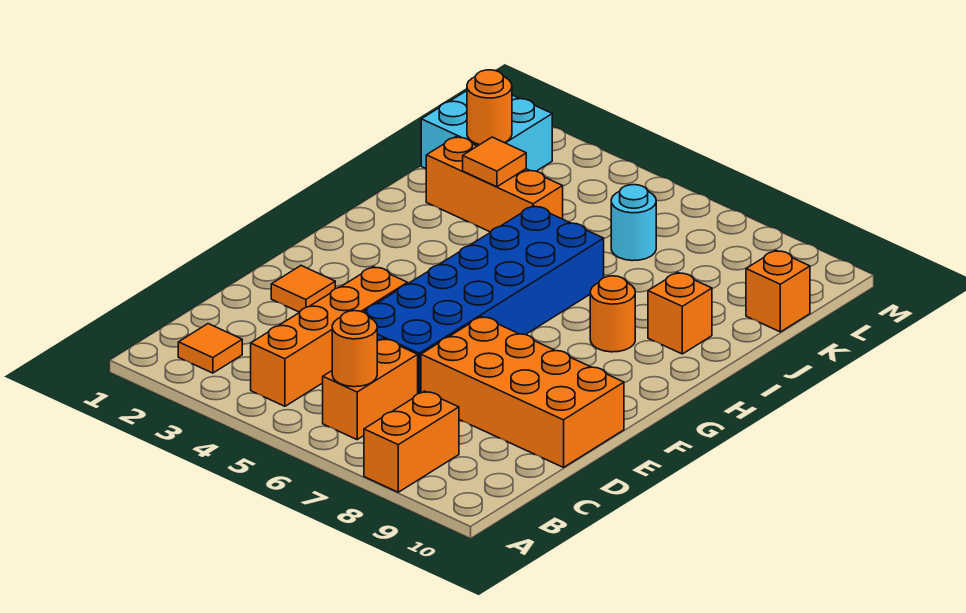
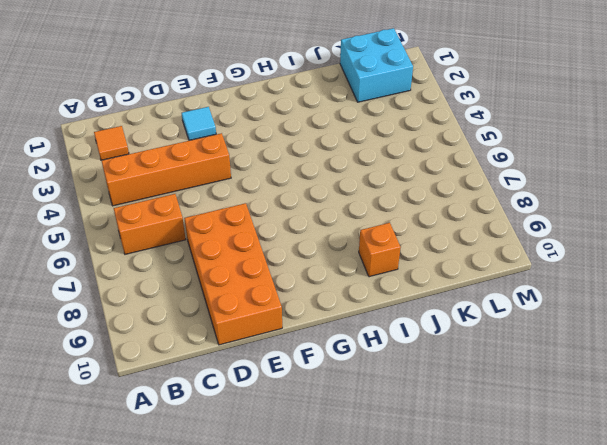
cyan tile E2 level 1 -> orange tile E2 level 1
none -> orange brick A8:B8 level 1
none -> blue brick D5:I6 level 1
none -> orange round brick H8 level 1

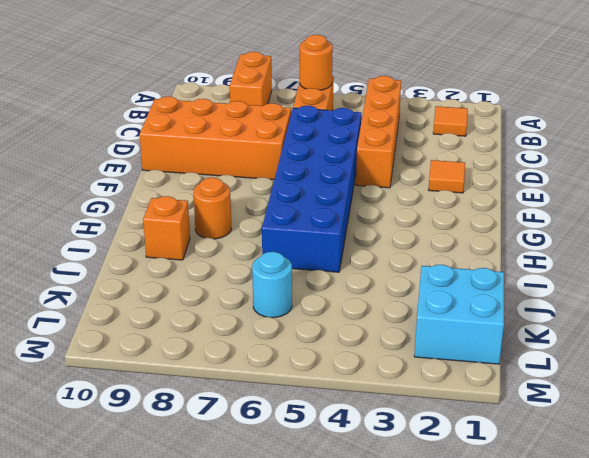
none -> orange brick J2:J4 level 1
none -> orange brick K10 level 1
none -> orange tile J3 level 2

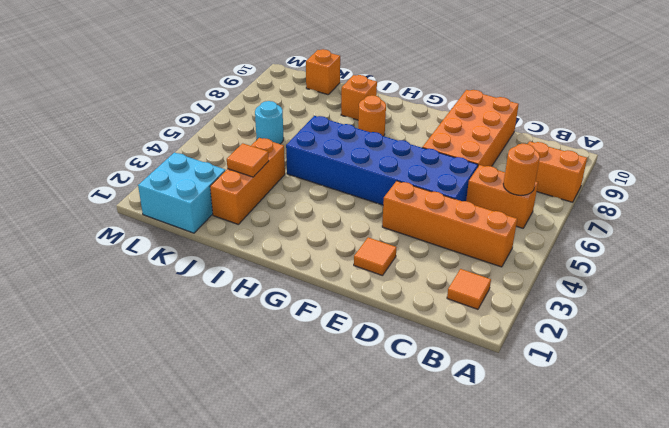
none -> orange round brick K2 level 2

